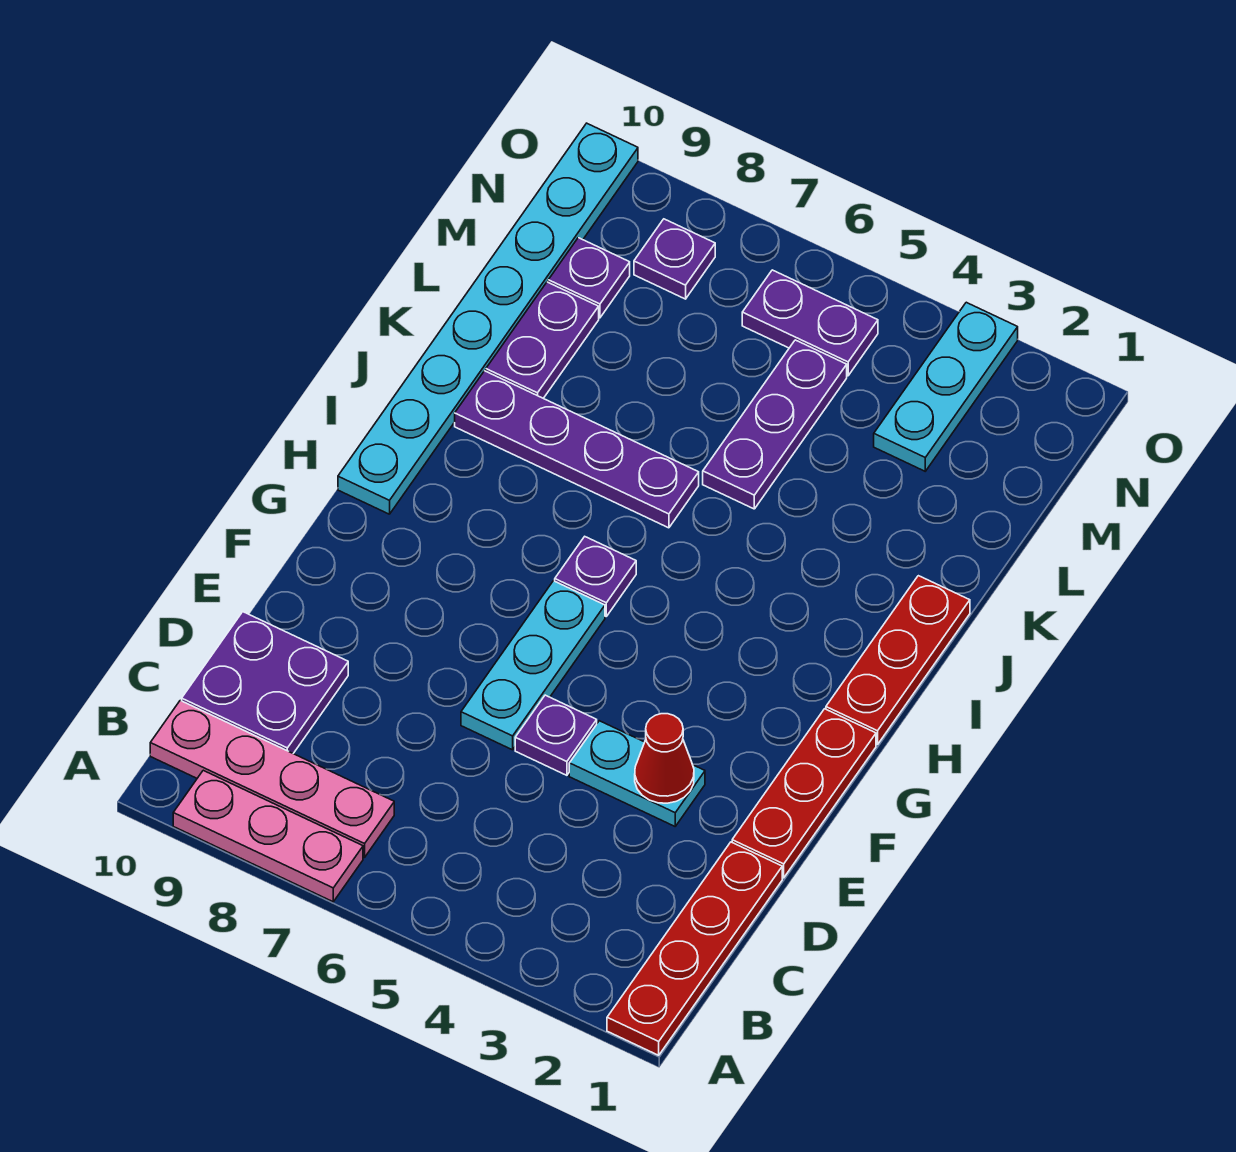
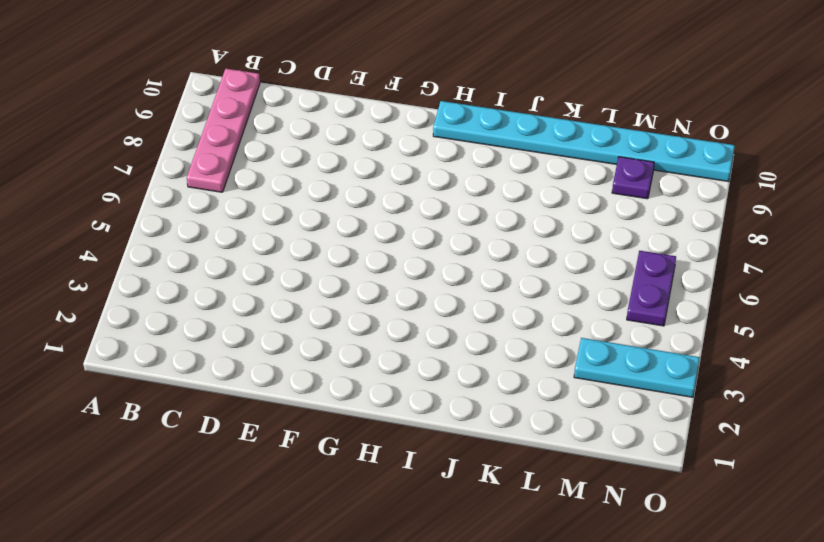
none -> red plate A1:D1 level 1
none -> pink plate A7:A9 level 1
none -> purple plate C9:D10 level 1

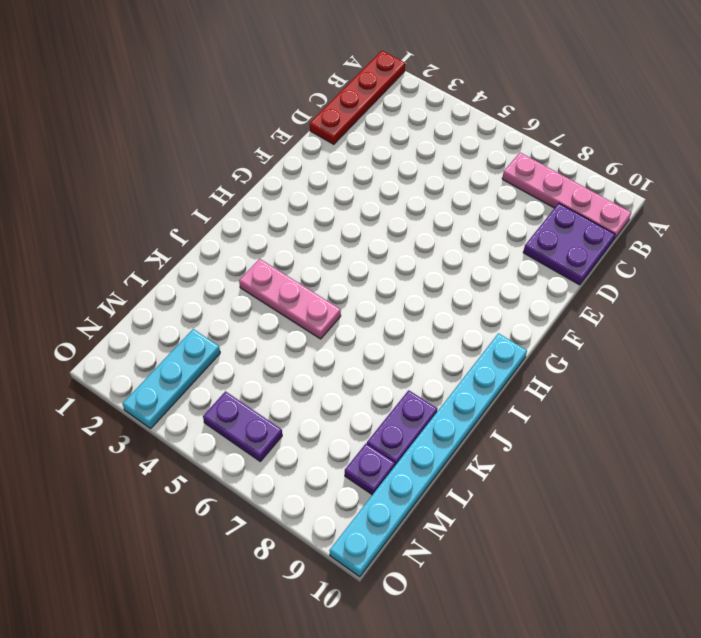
pink plate J3:J5 level 1 -> pink plate A7:A9 level 1
none -> red plate E1:G1 level 1
none -> cyan plate E3:E4 level 1
none -> purple plate E5 level 1

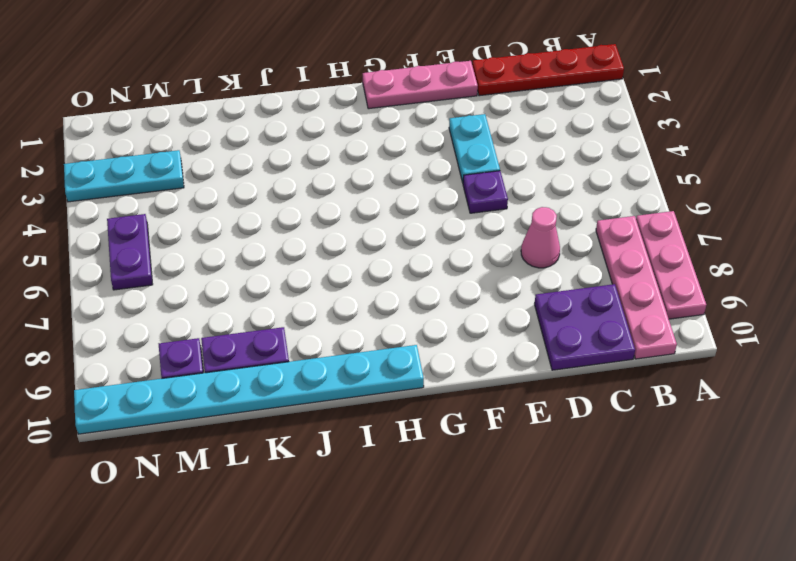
pink cone D7 level 1 -> none
pink plate E1:G1 level 1 -> red plate E1:G1 level 1
none -> cyan plate E6:G6 level 1
none -> red plate H1:J1 level 1
none -> purple plate H6 level 1

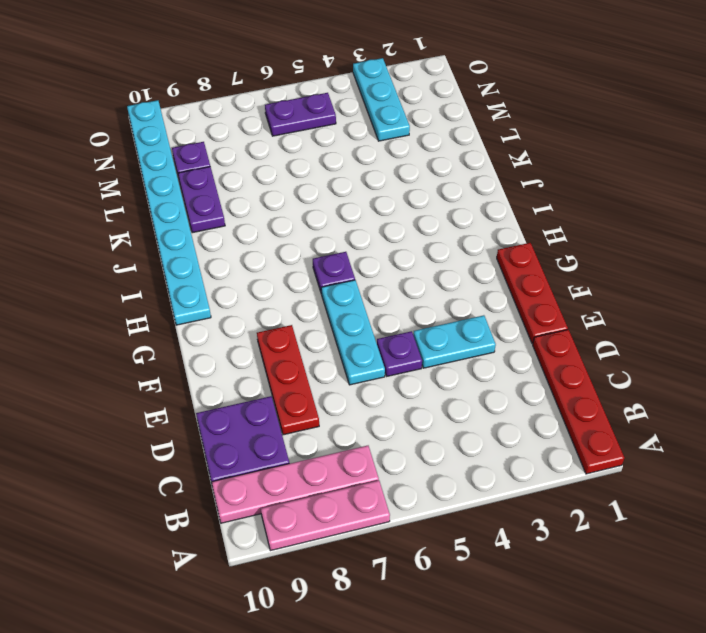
red plate D8:F8 level 1 -> red plate H1:J1 level 1
none -> purple plate J6:J9 level 1
none -> purple plate K5:M5 level 1
none -> purple plate N8 level 1

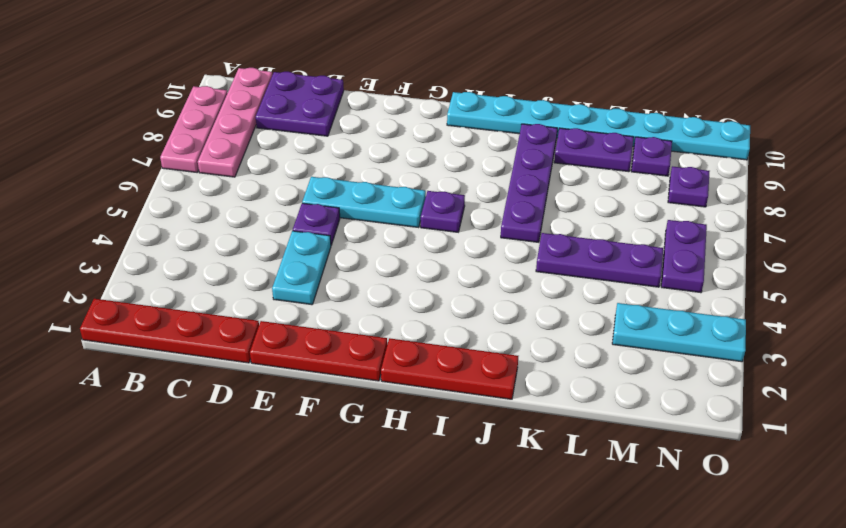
none -> red cone E3 level 2

